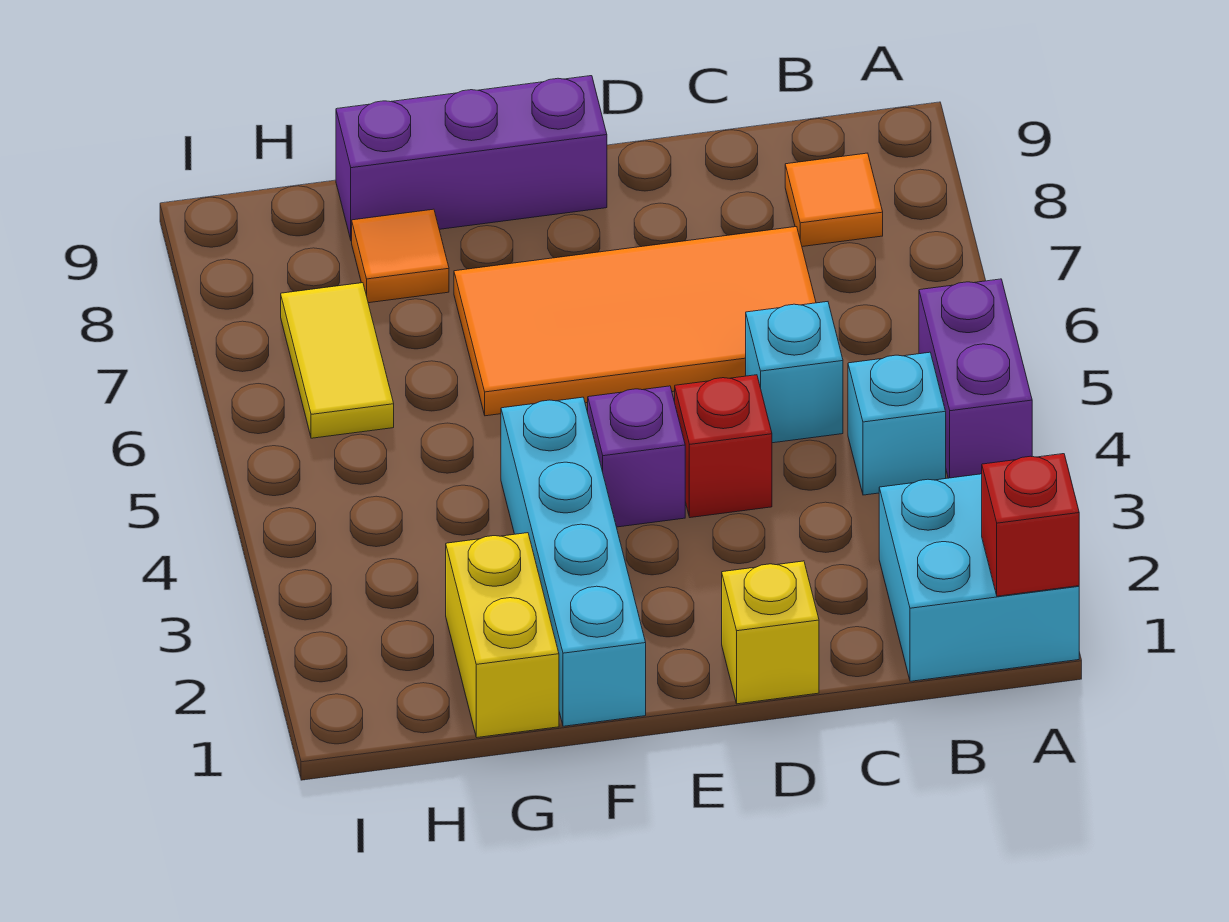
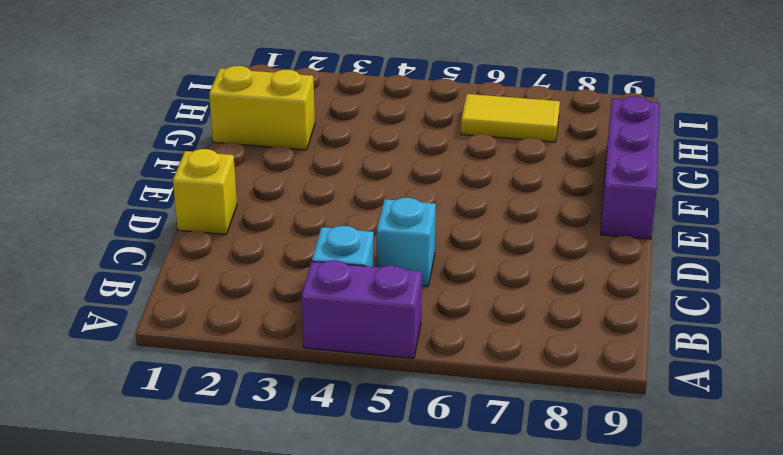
none -> cyan brick A1:B2 level 1
none -> orange tile B8 level 1
none -> orange tile C6:F7 level 1

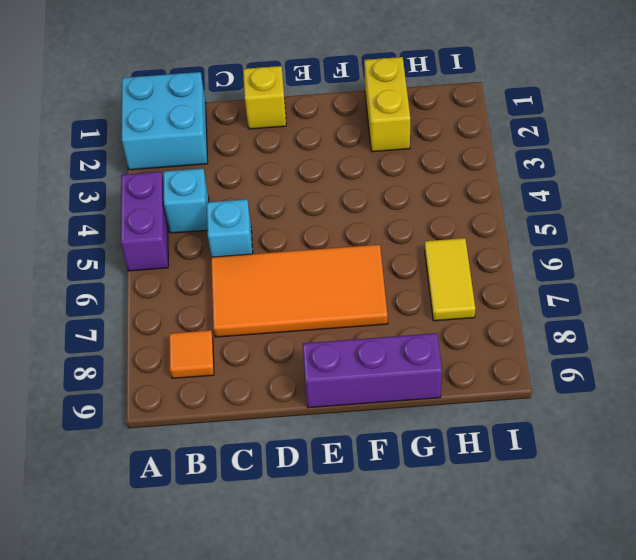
none -> red brick D4 level 1
none -> purple brick E4 level 1
none -> cyan brick F1:F4 level 1

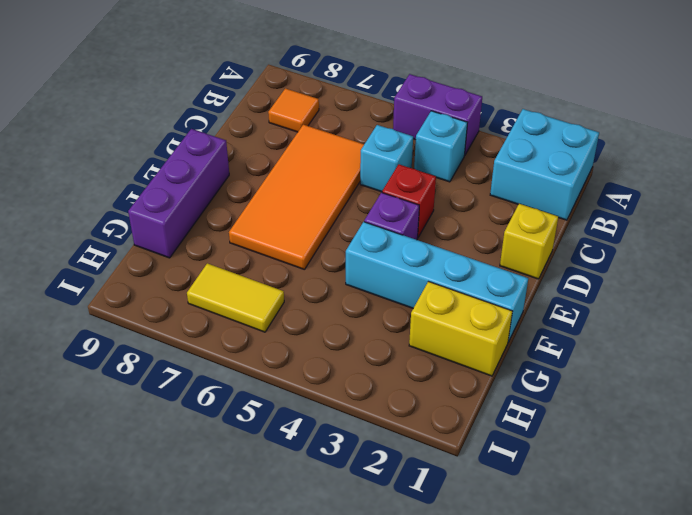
none -> orange tile G8 level 1
none -> red brick A1 level 2

